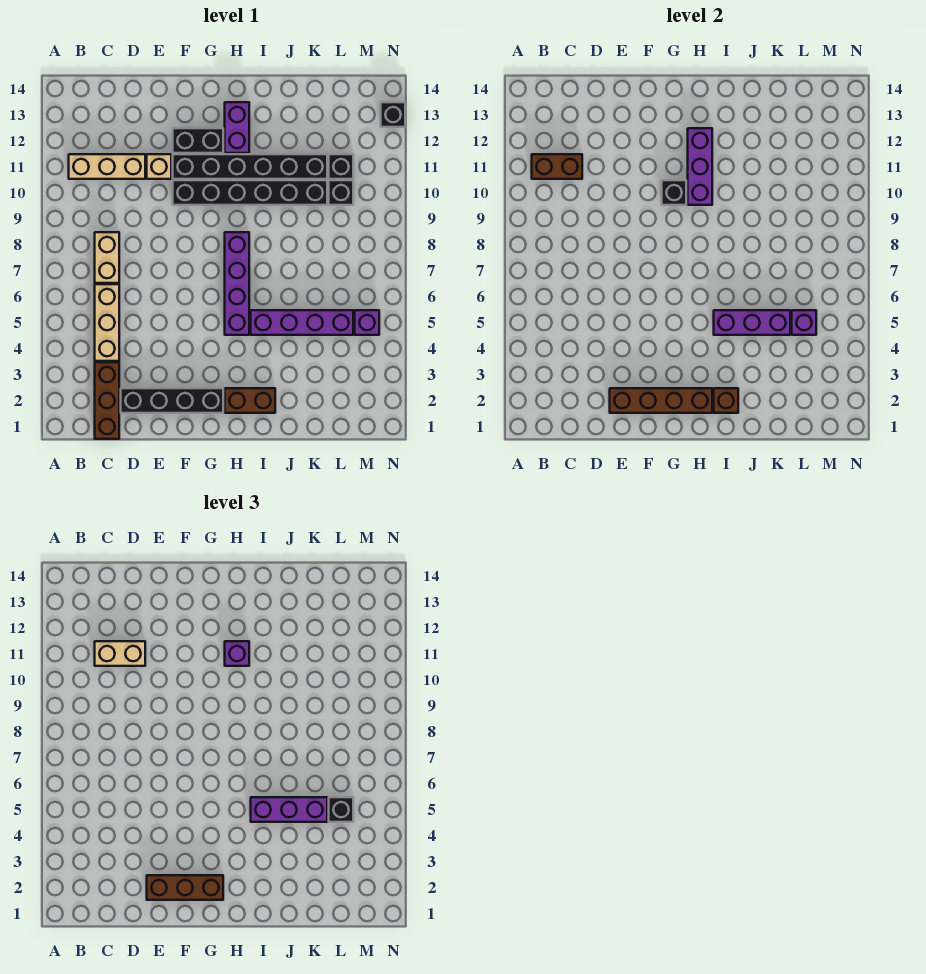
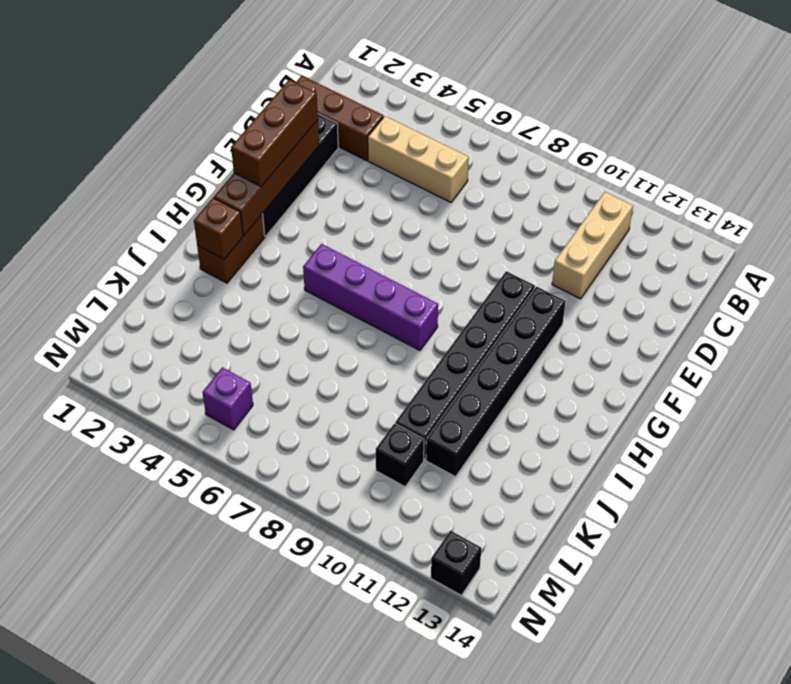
none -> tan brick C7:C8 level 1
none -> tan brick E11 level 1
none -> black brick F12:G12 level 1

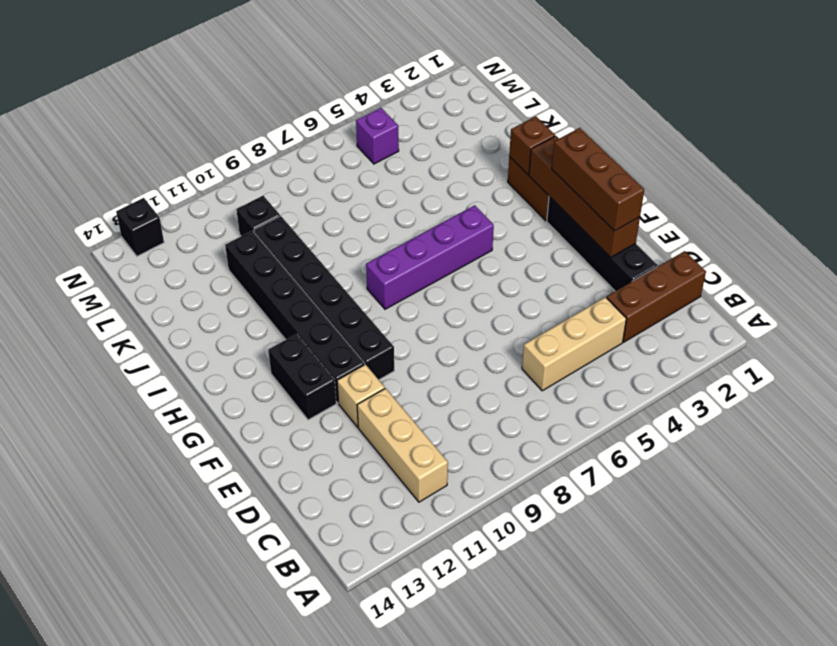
none -> tan brick C7:C8 level 1
none -> purple brick H12:H13 level 1
none -> purple brick I5:L5 level 1

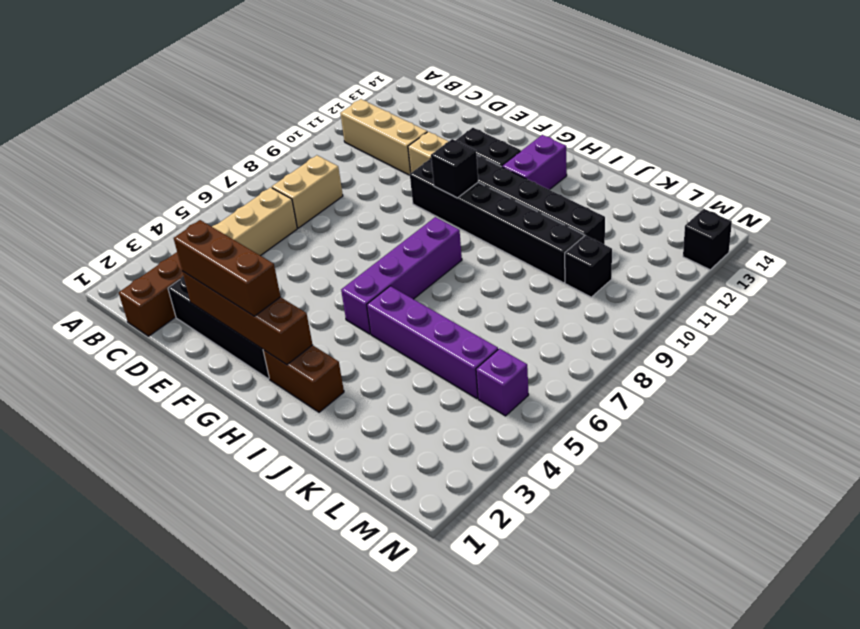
none -> black brick L11 level 1
none -> brown brick B11:C11 level 2
none -> purple brick H10:H12 level 2

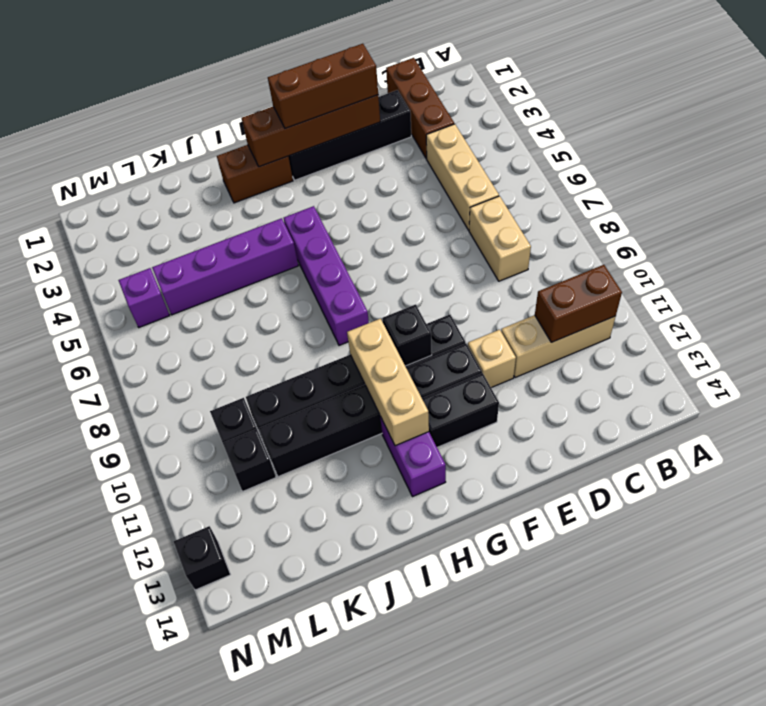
tan brick H10:H12 level 2 -> purple brick H10:H12 level 2
none -> brown brick I2 level 2
none -> purple brick I5:K5 level 2
none -> purple brick L5 level 2

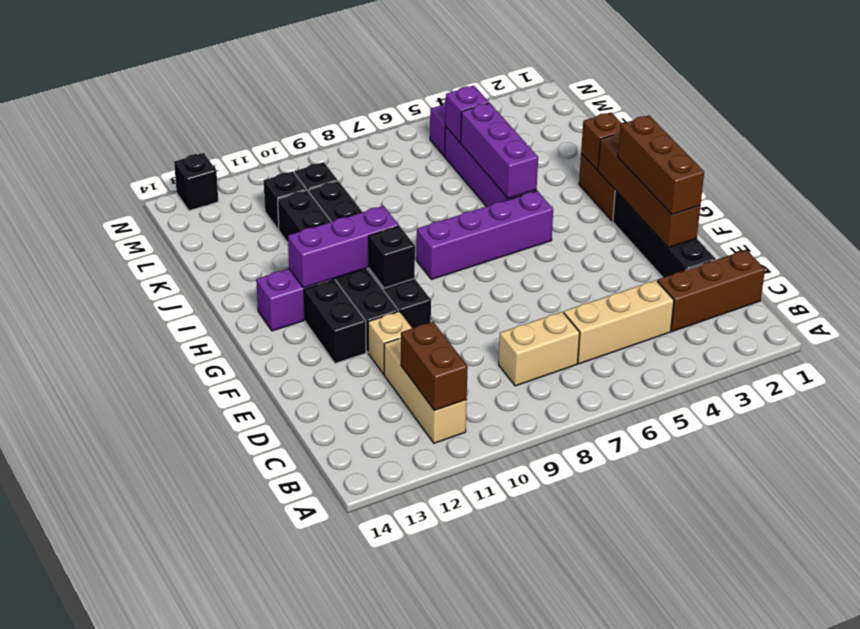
none -> tan brick C11:D11 level 3
none -> purple brick H11 level 3
none -> purple brick I5:K5 level 3

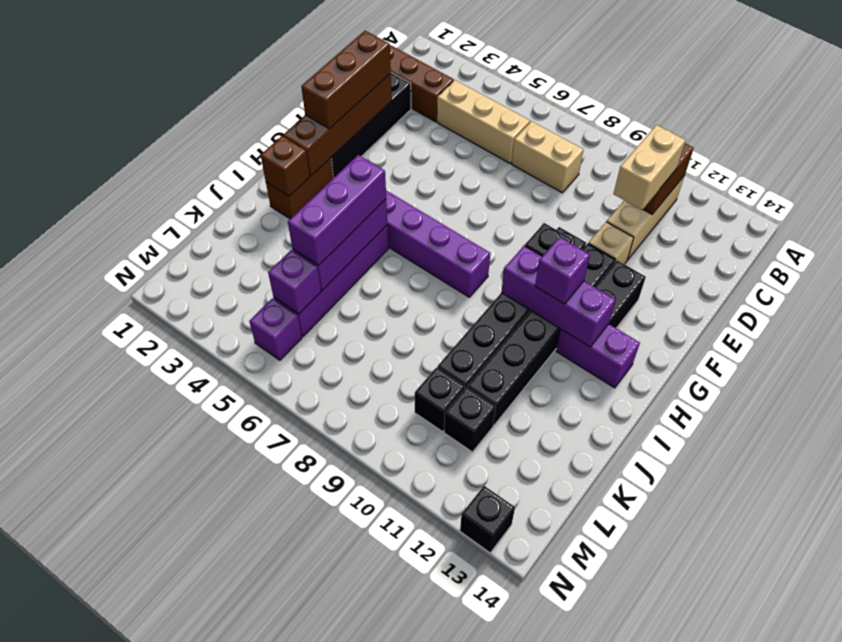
none -> black brick L5 level 3

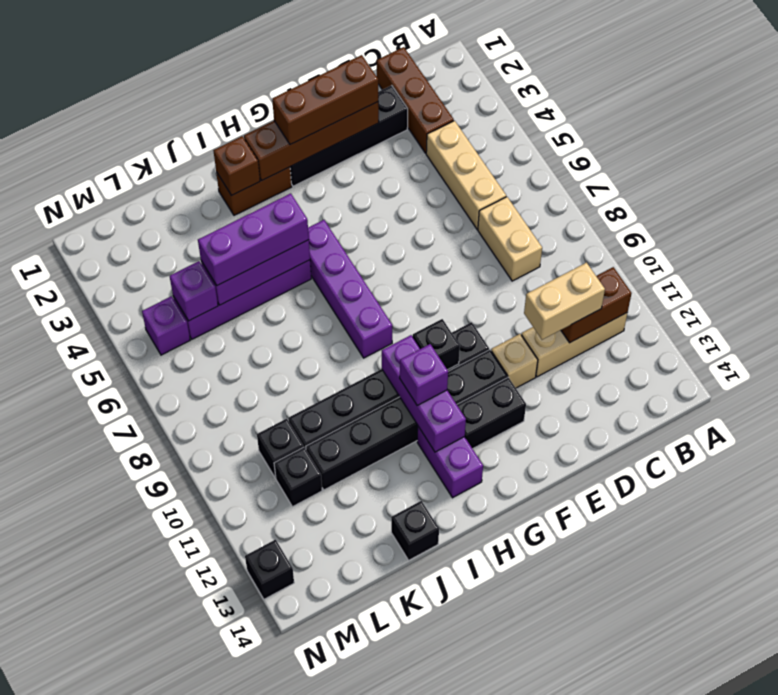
black brick J14 level 1 -> black brick L5 level 3

